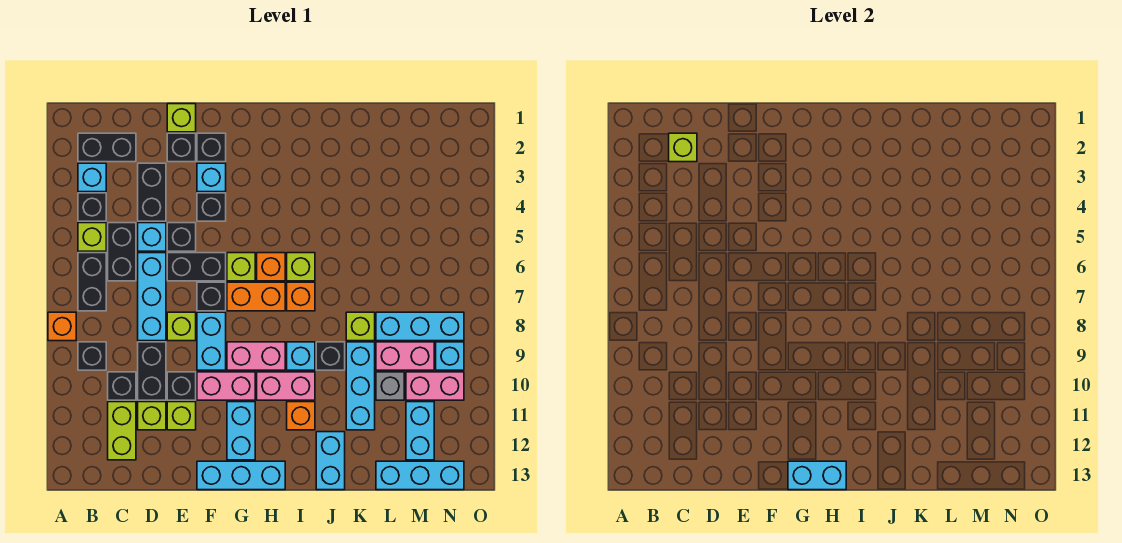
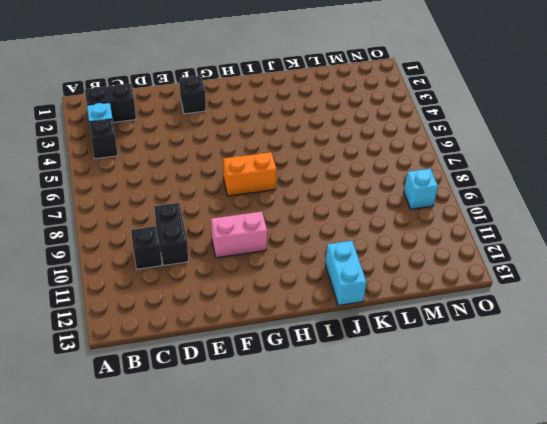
none -> orange brick A8 level 1
none -> lime brick B5 level 1
none -> black brick B6:B7 level 1
none -> black brick B9 level 1

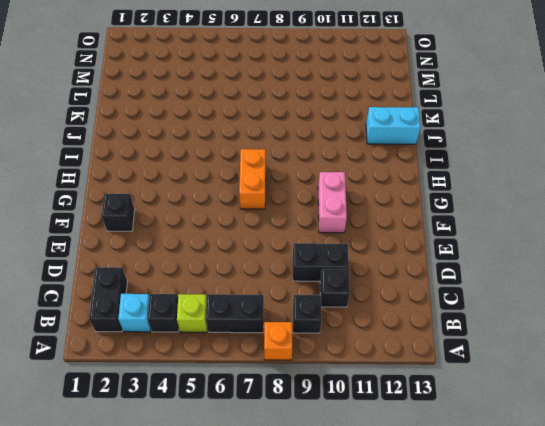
none -> black brick C5:C6 level 1
none -> lime brick C11:C12 level 1
none -> black brick D3:D4 level 1
none -> cyan brick D5 level 1

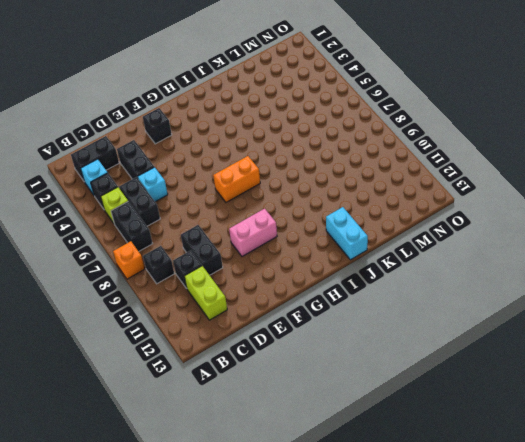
none -> cyan brick D6:D8 level 1
none -> lime brick D11 level 1
none -> lime brick E1 level 1
none -> black brick E2 level 1

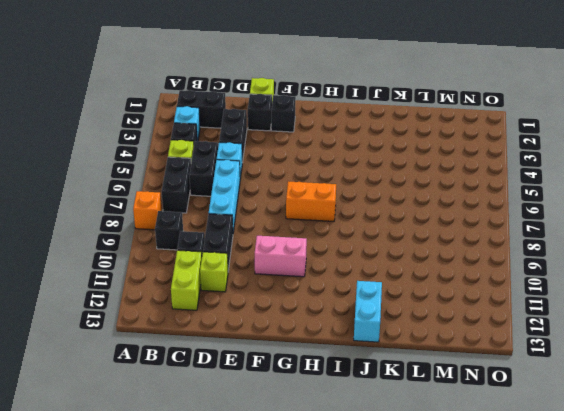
none -> black brick E5 level 1
none -> black brick E6:F6 level 1
none -> lime brick E8 level 1
none -> black brick E10 level 1

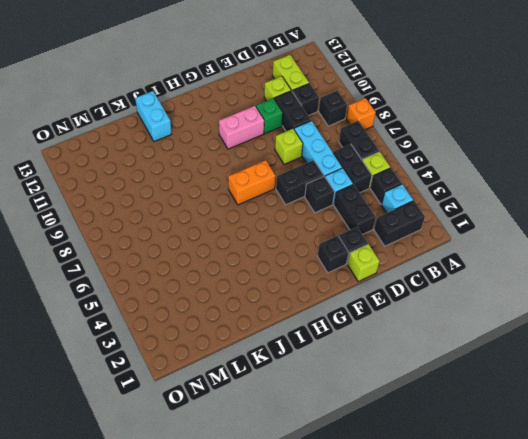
green brick E10 level 1 -> black brick E10 level 1
none -> lime brick E11 level 1
none -> cyan brick F3 level 1
none -> black brick F4 level 1
none -> black brick F7 level 1

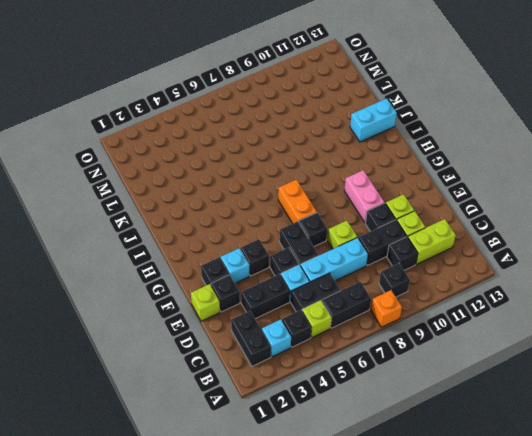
none -> cyan brick F8:F9 level 1
none -> cyan brick F13:H13 level 1
none -> lime brick G6 level 1
none -> pink brick G9:H9 level 1

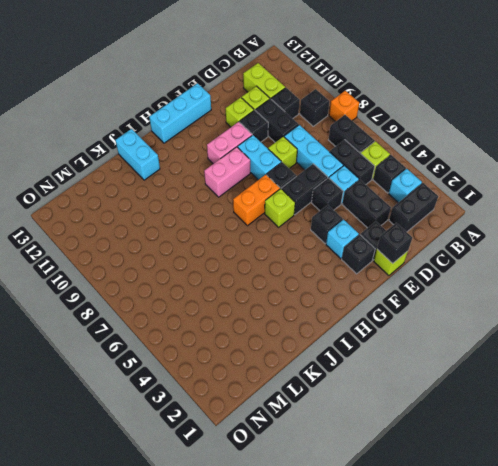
black brick E1 level 2 -> black brick J9 level 1
none -> cyan brick G11:G12 level 1
none -> orange brick H6 level 1
none -> pink brick H10:I10 level 1
none -> lime brick I6 level 1

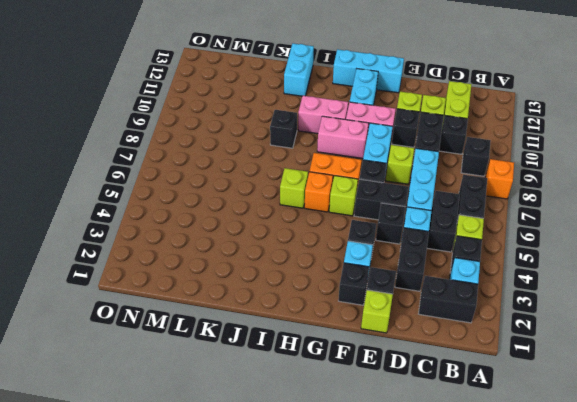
none -> orange brick I7 level 1
none -> cyan brick I9 level 1
none -> orange brick I11 level 1
none -> lime brick K8 level 1

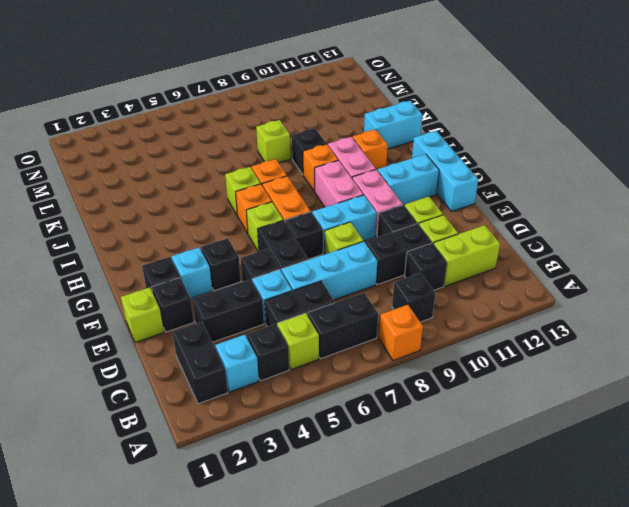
orange brick I9 level 1 -> cyan brick I9 level 1
none -> cyan brick K9:K11 level 1
none -> cyan brick L8:N8 level 1
none -> pink brick L9:M9 level 1
none -> grey brick L10 level 1

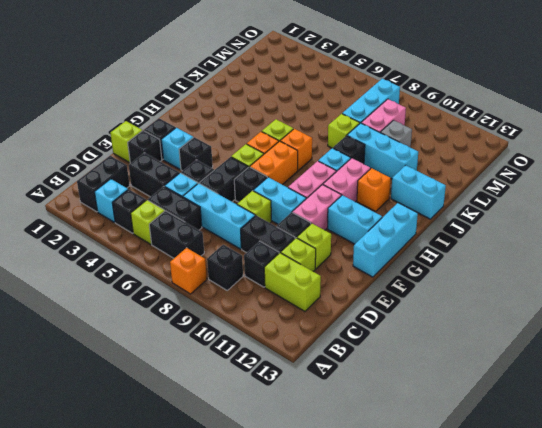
none -> cyan brick L13:N13 level 1
none -> pink brick M10:N10 level 1
none -> cyan brick M11:M12 level 1
none -> cyan brick N9 level 1

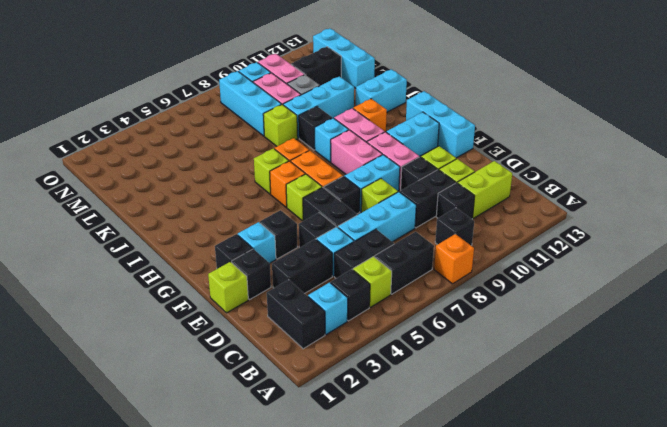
black brick M11:M12 level 1 -> cyan brick M11:M12 level 1
none -> lime brick C2 level 2
none -> cyan brick G13:H13 level 2

